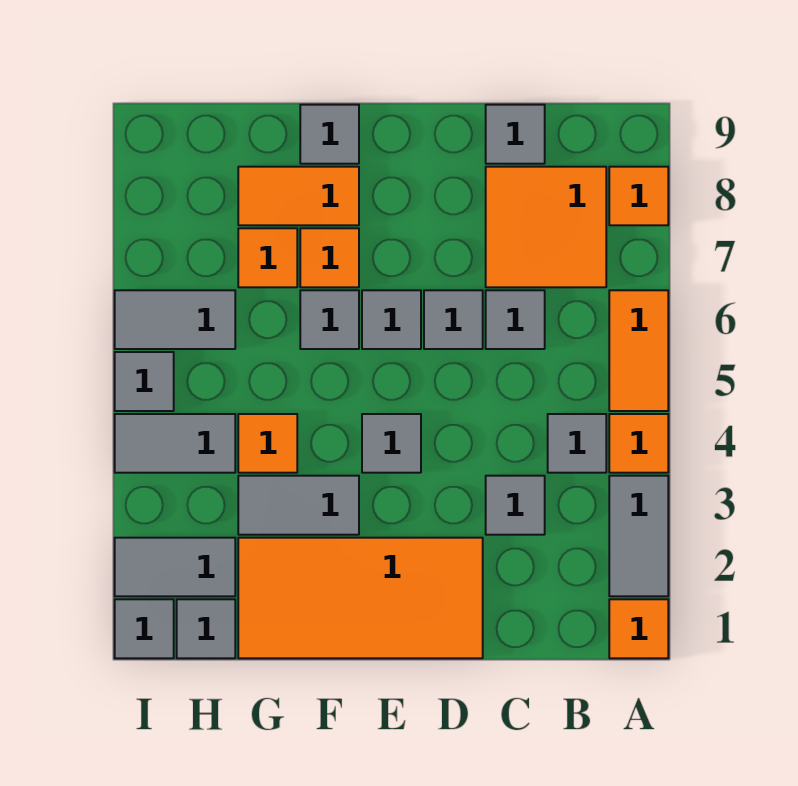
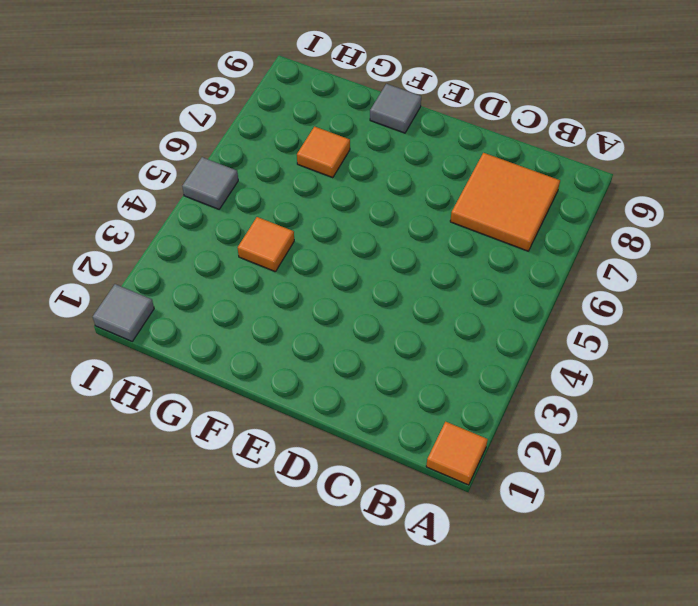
none -> grey tile A2:A3 level 1
none -> orange tile A4 level 1
none -> orange tile A5:A6 level 1

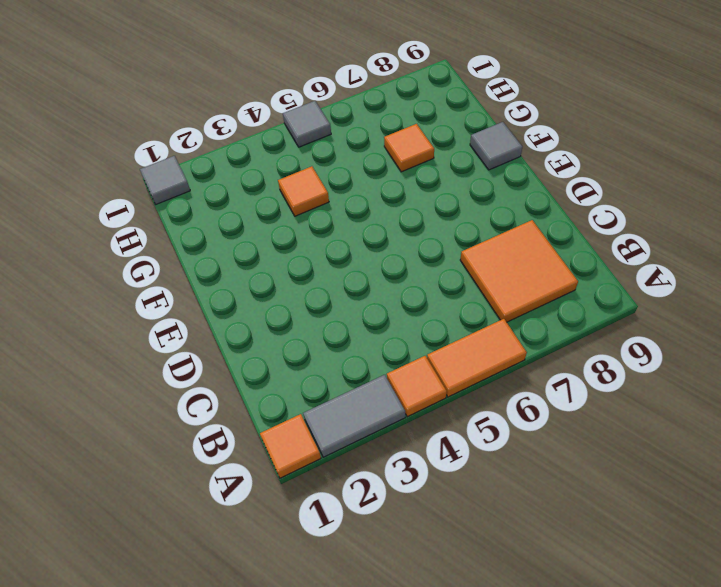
none -> orange tile A8 level 1
none -> grey tile B4 level 1
none -> grey tile C3 level 1

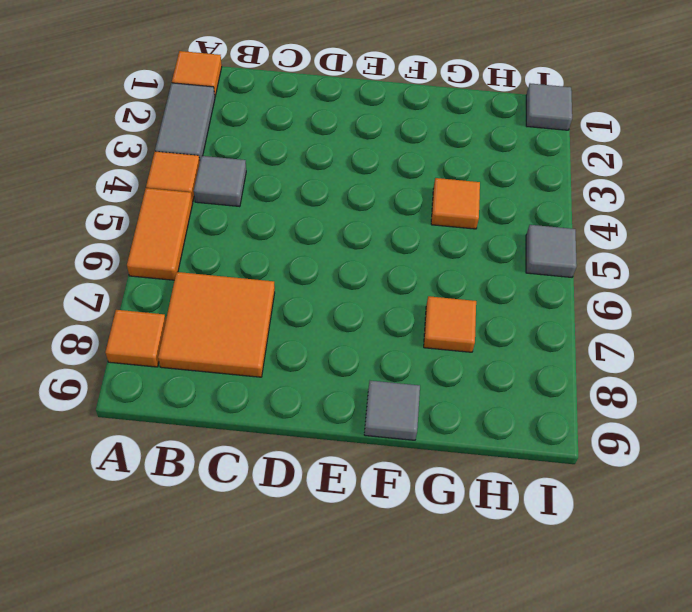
none -> grey tile C3 level 1
none -> grey tile C6 level 1
none -> grey tile C9 level 1

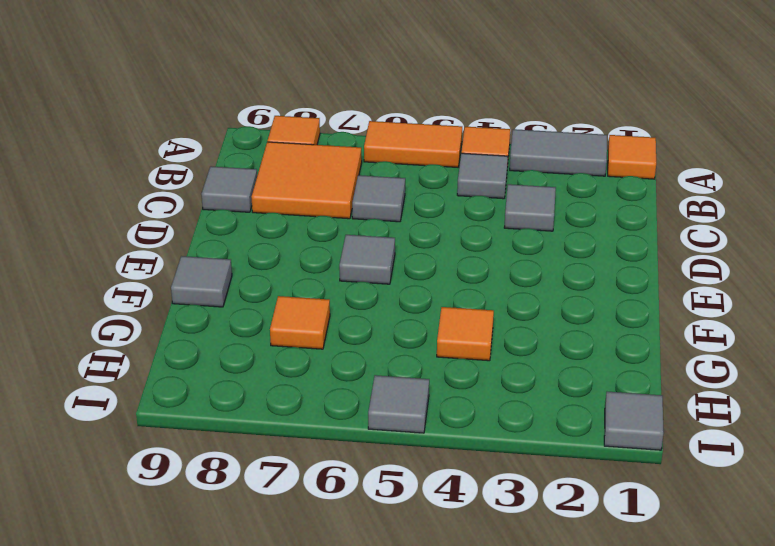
none -> orange tile D1:G2 level 1
none -> grey tile D6 level 1
none -> grey tile E4 level 1

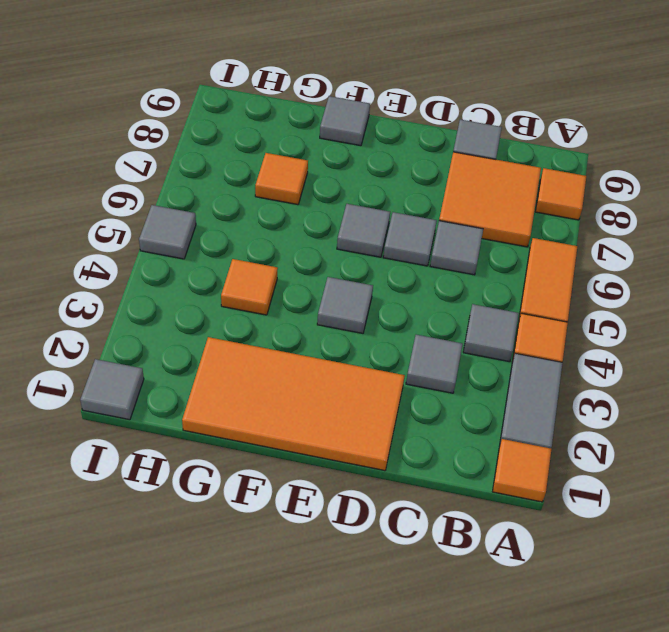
none -> grey tile F3:G3 level 1
none -> grey tile F6 level 1
none -> orange tile F7 level 1

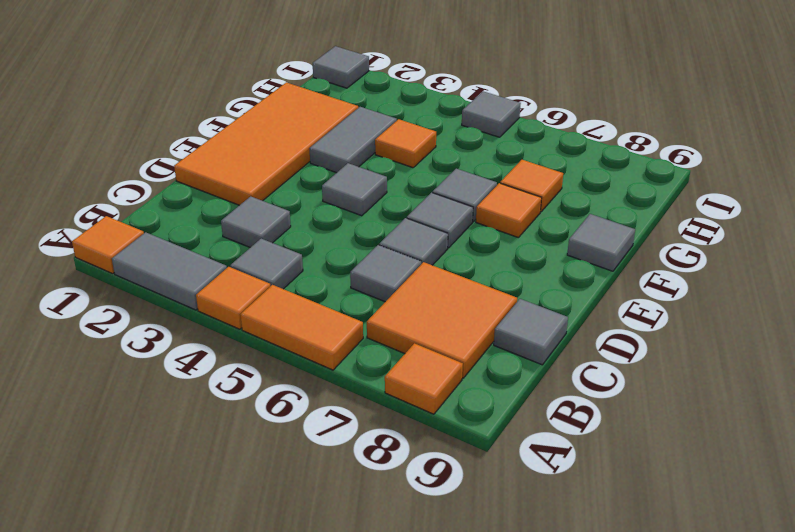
none -> orange tile F8:G8 level 1
none -> grey tile H1 level 1
none -> grey tile H2:I2 level 1

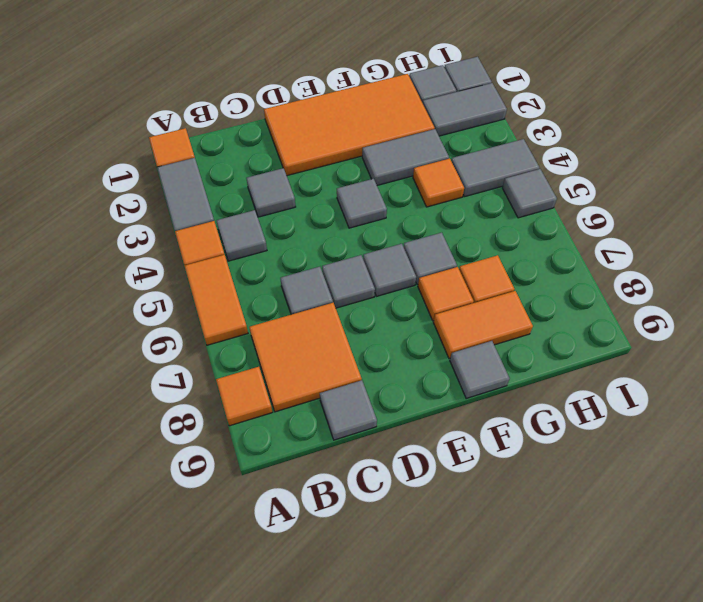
none -> grey tile H6:I6 level 1

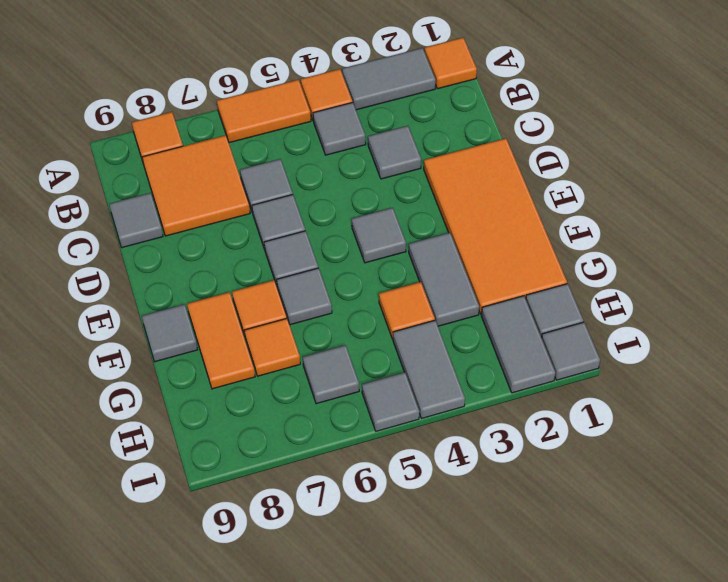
grey tile H6 level 1 -> grey tile H6:I6 level 1

